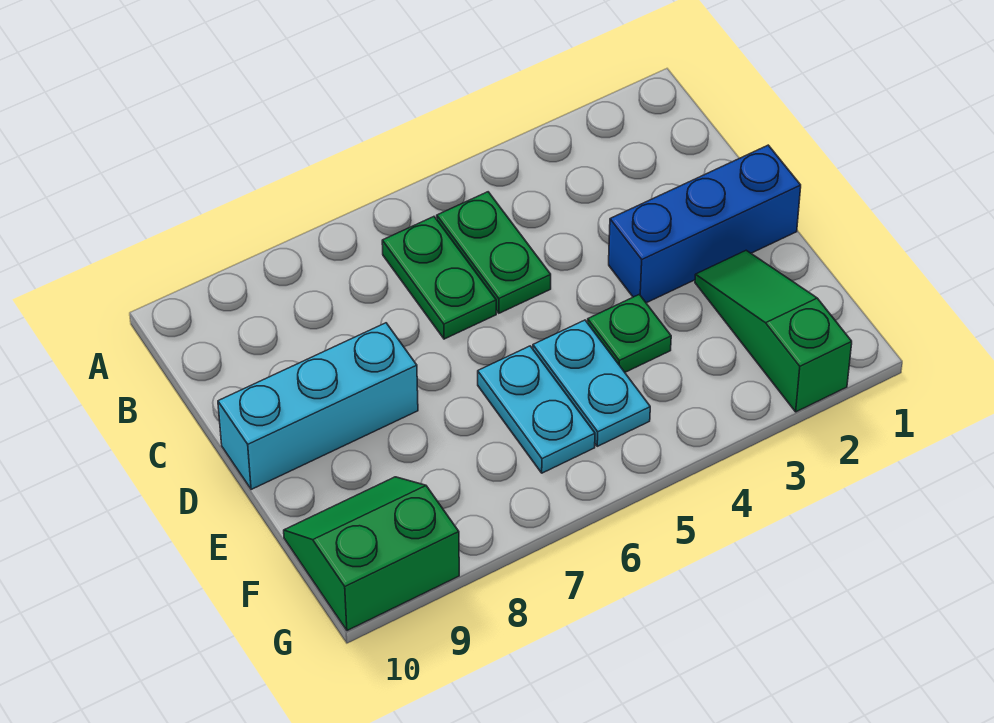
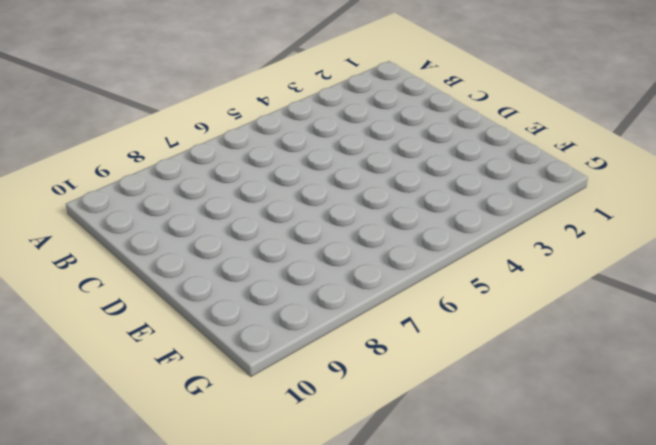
none -> green plate B5:C5 level 1
none -> green plate B6:C6 level 1

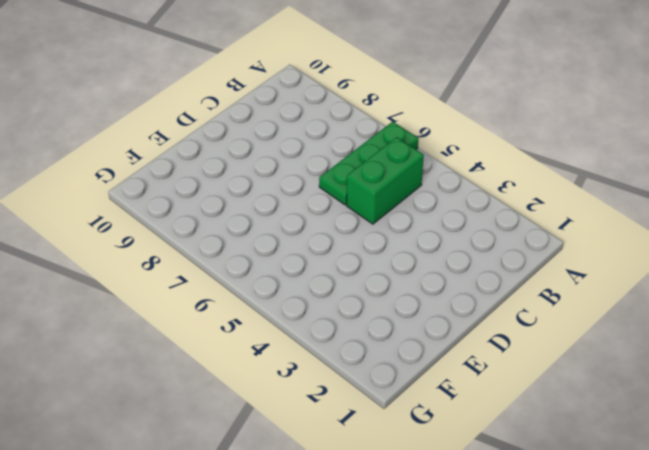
green plate A6:C6 level 1 -> green plate B6:C6 level 1
green brick B5:C5 level 1 -> green plate B5:C5 level 1
none -> blue brick D1:D3 level 1
none -> cyan brick D8:D10 level 1

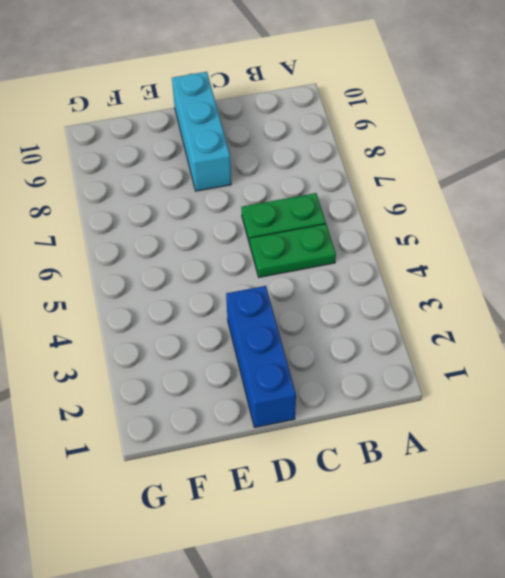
none -> green slope E2:G2 level 1 top G
none -> green plate E4 level 1

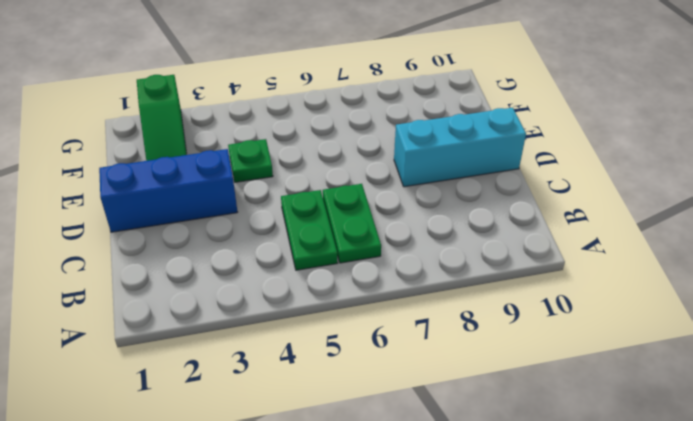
none -> cyan plate E5:F5 level 1
none -> cyan plate E6:F6 level 1

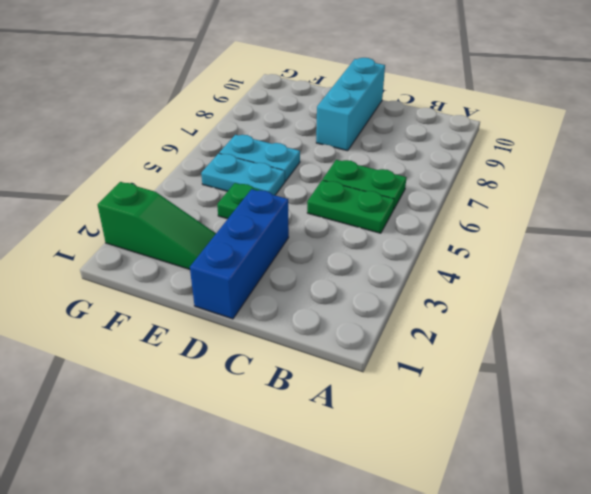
none -> green slope F9:G10 level 1 top G

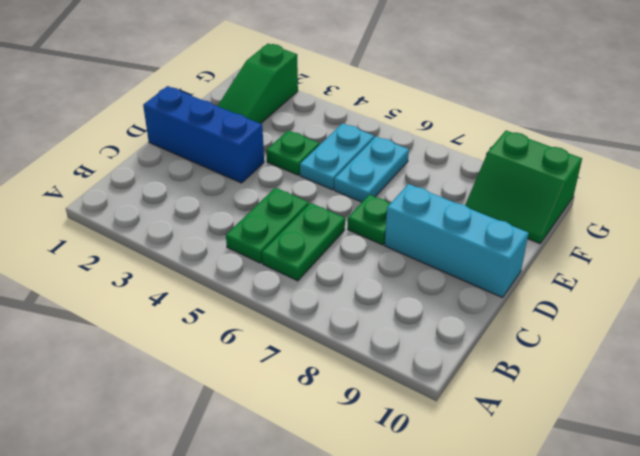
green plate D7 level 1 -> none

